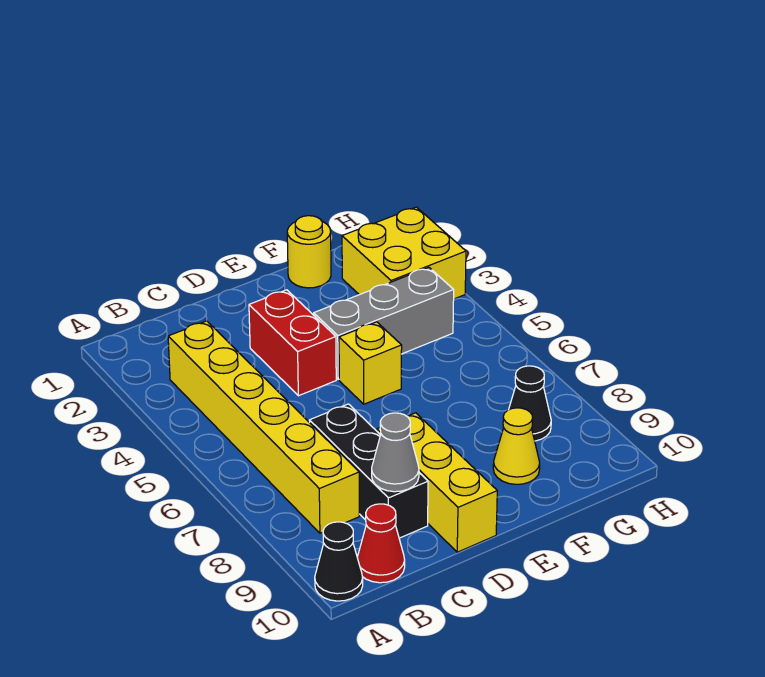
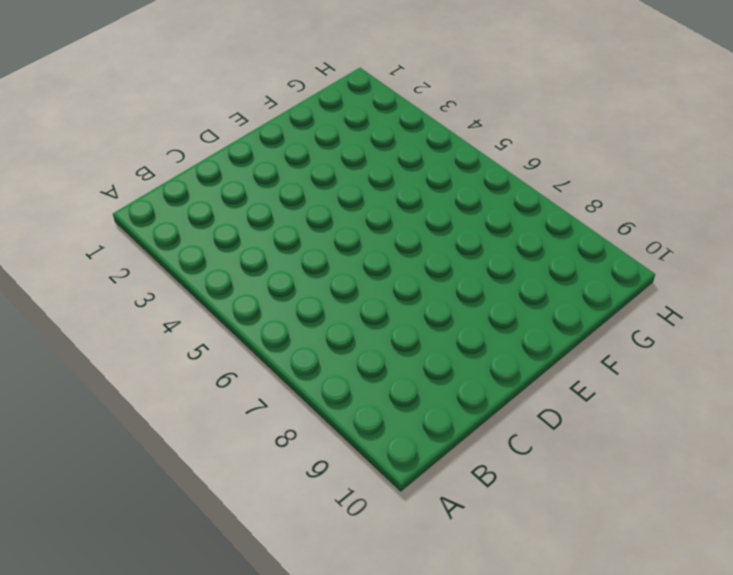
none -> black cone A10 level 1
none -> yellow brick B3:B8 level 1
none -> red cone B10 level 1

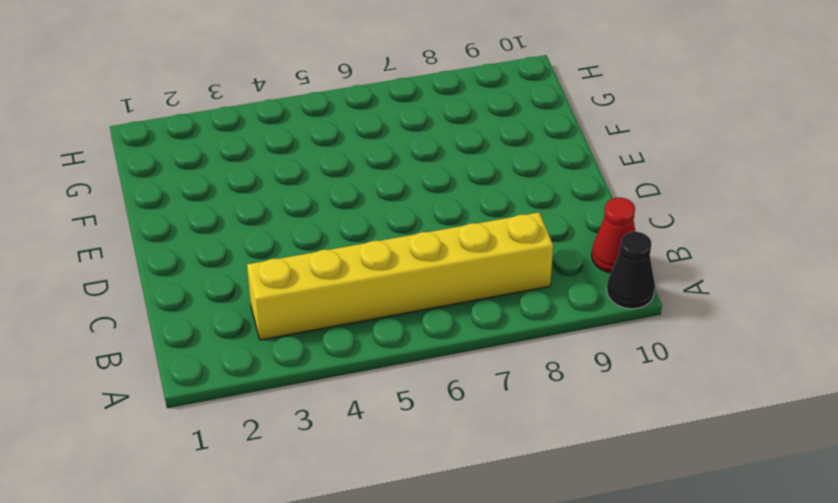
none -> black brick C7:C9 level 1
none -> red brick D3:D4 level 1
none -> yellow brick D8:D10 level 1

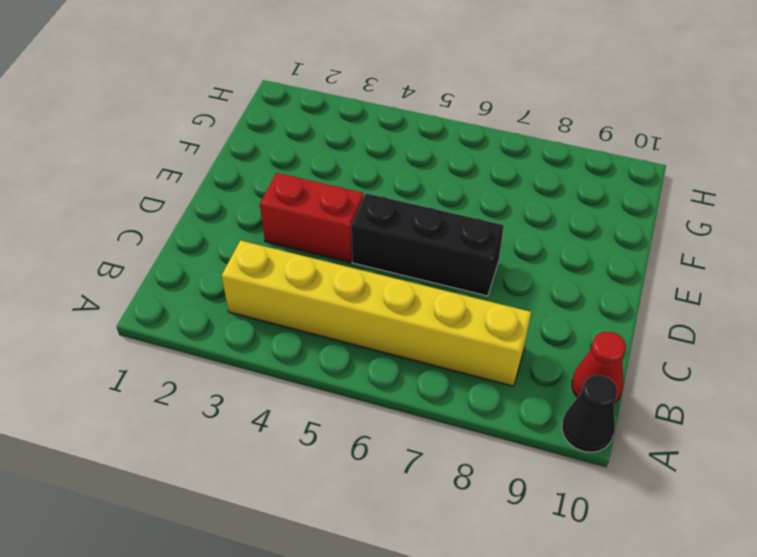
black brick D5:D7 level 1 -> black brick C7:C9 level 1
none -> yellow brick D8:D10 level 1
none -> grey brick E4:G4 level 1
none -> yellow brick E5 level 1

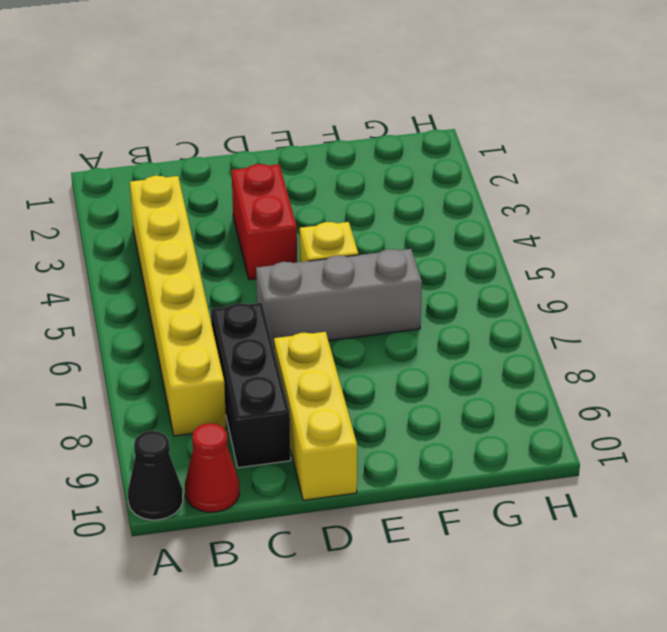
grey brick D6:F6 level 1 -> grey brick E4:G4 level 1
none -> yellow round brick F1 level 1
none -> yellow cone F9 level 1
none -> yellow brick G2:H3 level 1

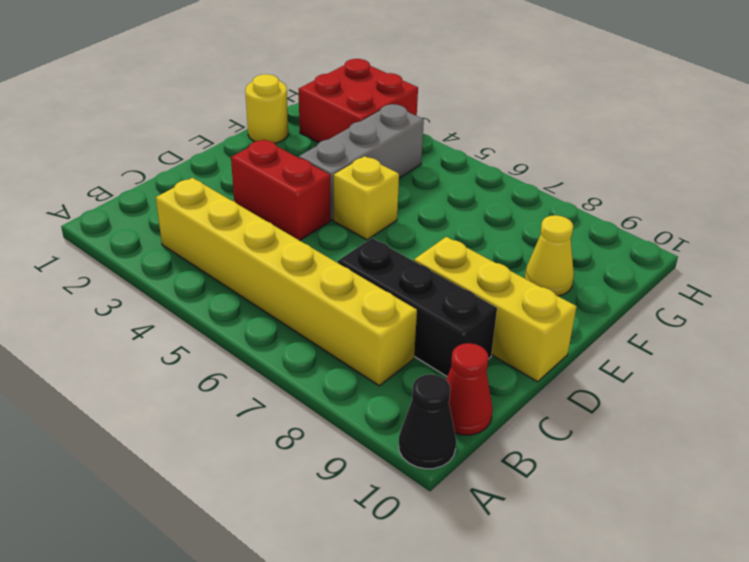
red brick G2:H3 level 1 -> yellow brick G2:H3 level 1
none -> black cone G8 level 1
none -> grey cone C9 level 2

